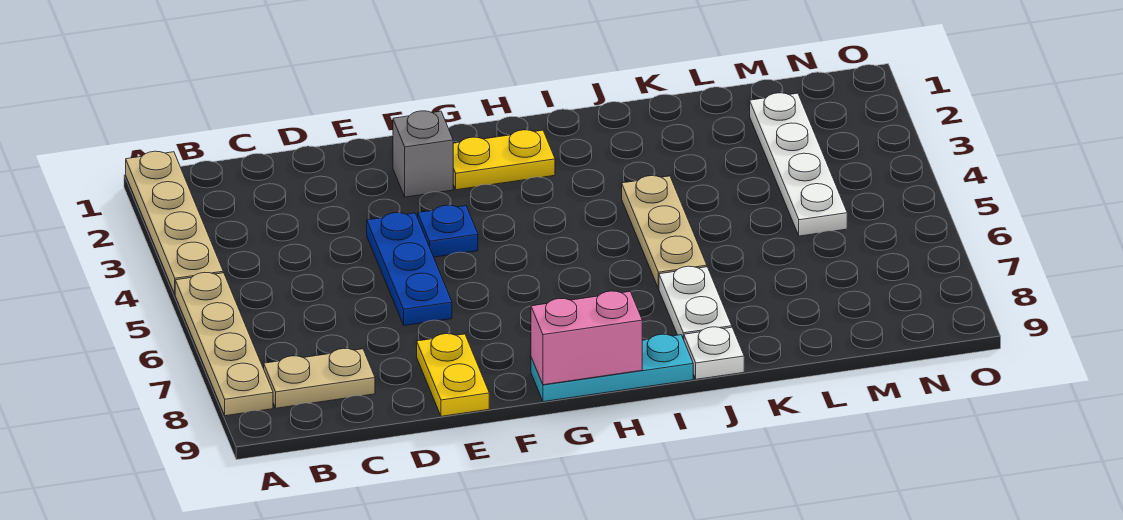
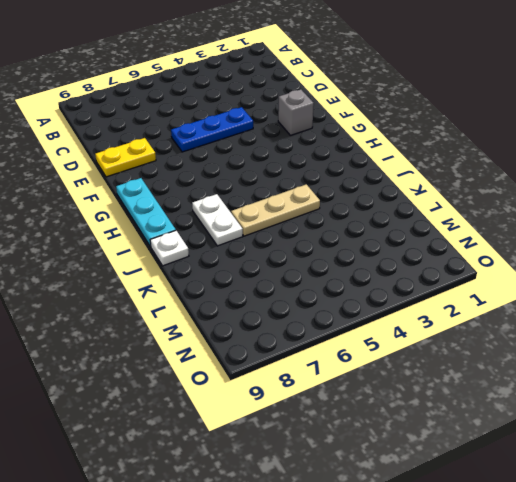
white plate I7:J7 level 1 -> white plate J7:J8 level 1
none -> tan plate A1:A4 level 1
none -> tan plate A5:A8 level 1
none -> tan plate B8:C8 level 1

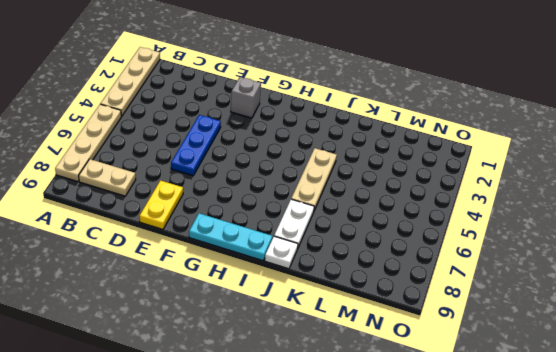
none -> blue plate F4 level 1
none -> yellow plate G2:H2 level 1
none -> white plate M2:M5 level 1

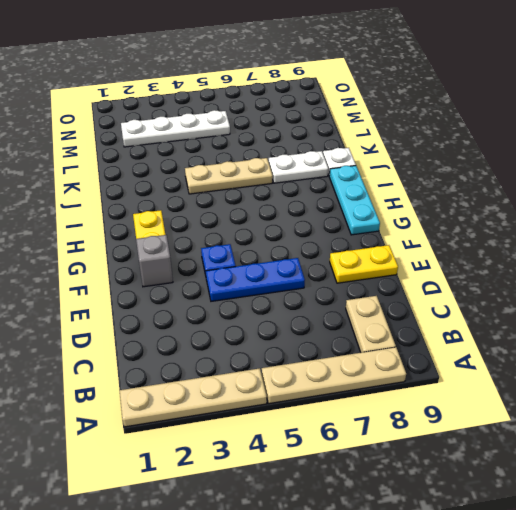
none -> pink brick G9:H9 level 2

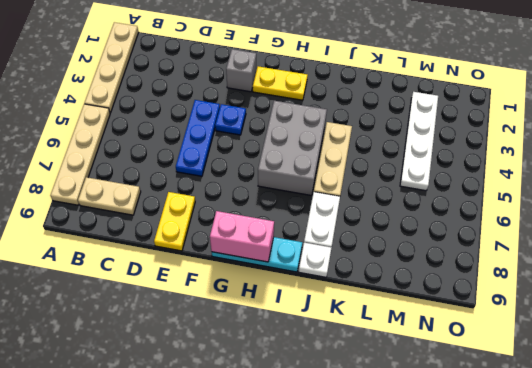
grey brick H4:I6 level 1 -> none

